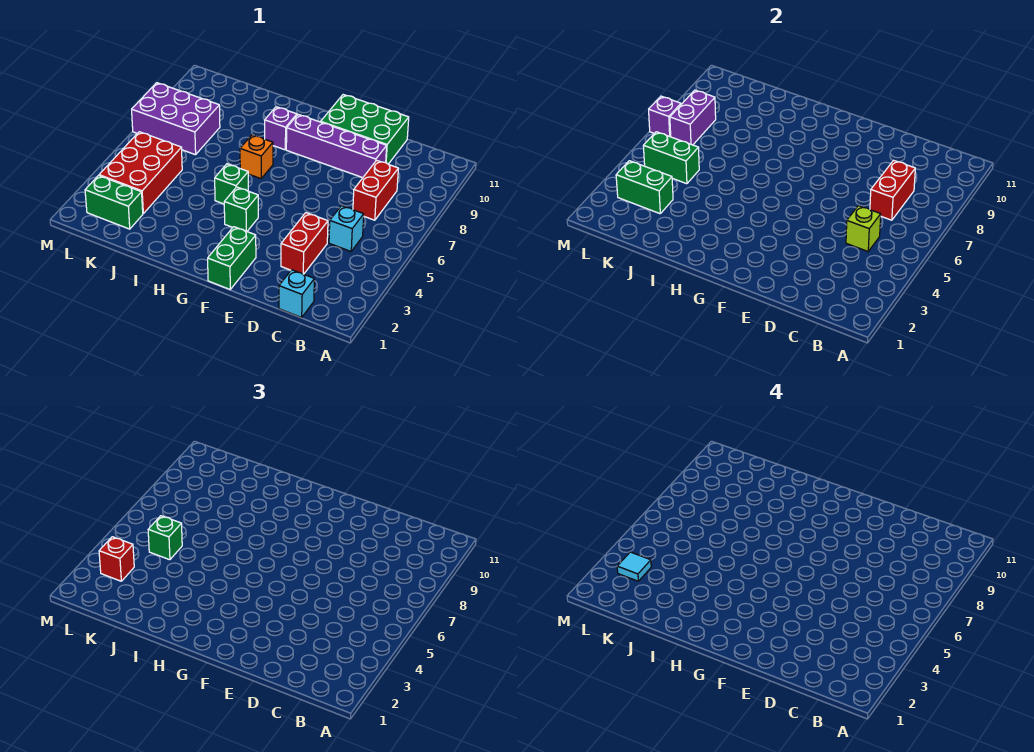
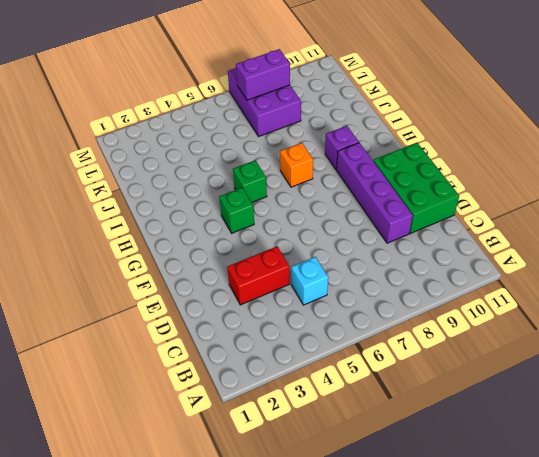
none -> cyan brick C1 level 1
none -> red brick C7:C8 level 1
none -> green brick F1:F2 level 1

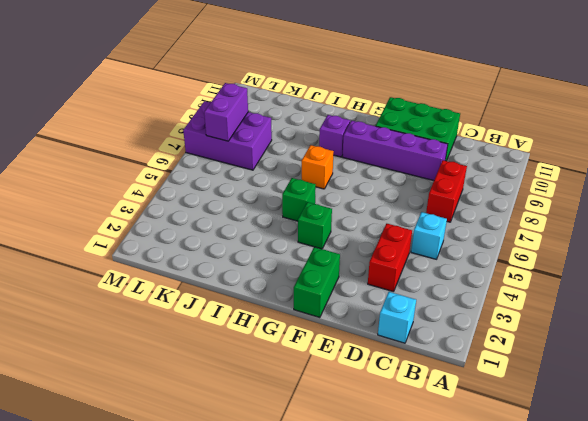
none -> green brick K2:L2 level 1
none -> red brick K3:L5 level 1
none -> lime brick C5 level 2

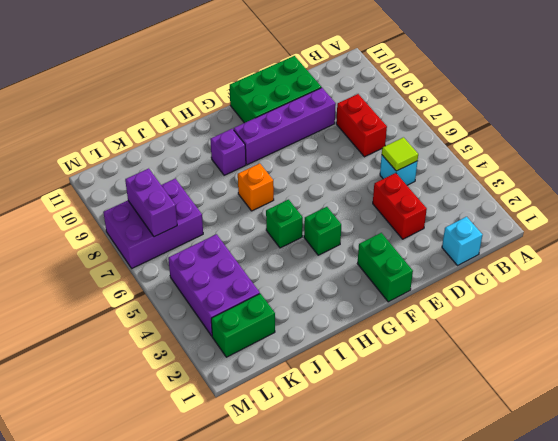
lime tile C5 level 2 -> lime brick C5 level 2
purple brick K3:L5 level 1 -> red brick K3:L5 level 1
none -> red brick C7:C8 level 2
none -> green brick K3:L3 level 2
none -> green brick K5:L5 level 2

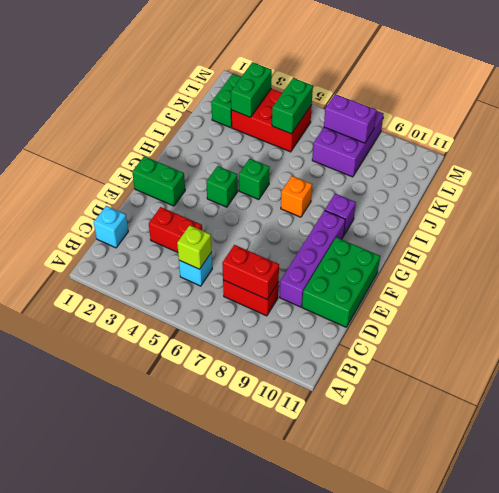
none -> purple brick M7 level 2
none -> green brick K5 level 3
none -> red brick L3 level 3

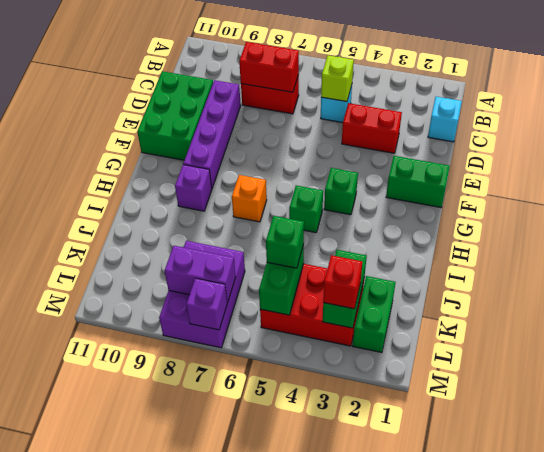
none -> cyan tile L3 level 4

